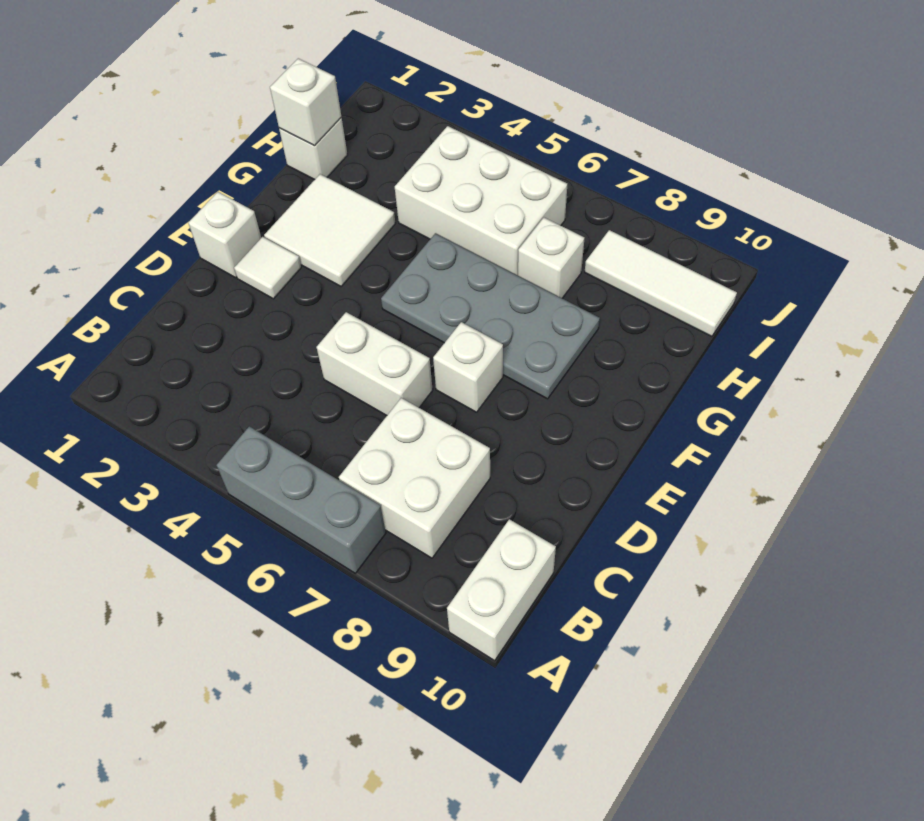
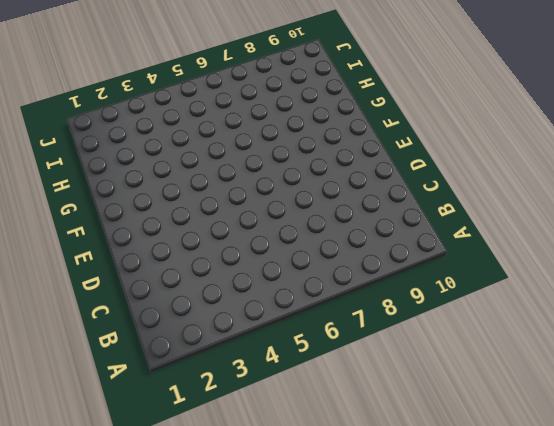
none -> grey brick A5:A7 level 1
none -> white brick A10:B10 level 1
none -> white brick B7:C8 level 1

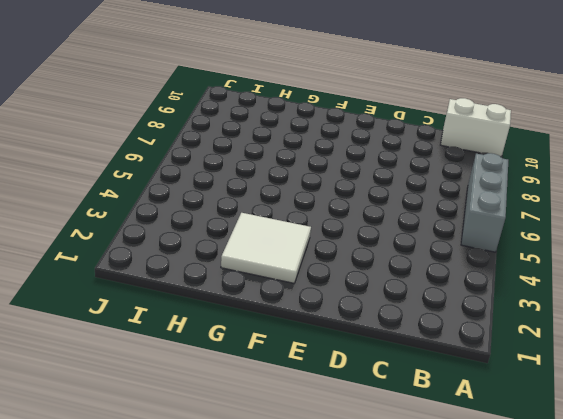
none -> white brick B7:C8 level 1
none -> white brick D5:D6 level 1
none -> white brick E1 level 1

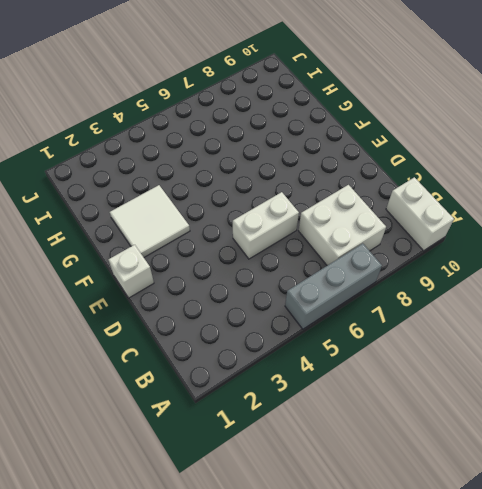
none -> white tile E2 level 1
none -> white brick E7 level 1
none -> grey plate F5:G8 level 1

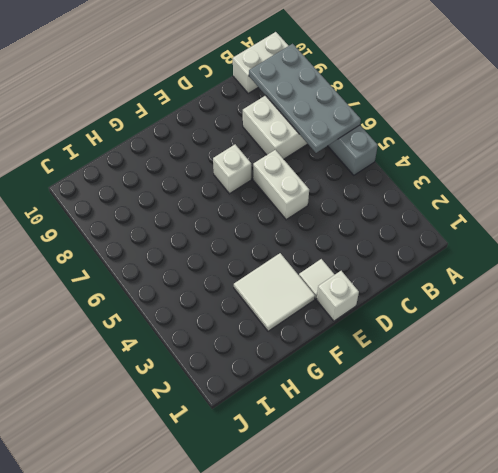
grey plate A6:B9 level 2 -> grey plate F5:G8 level 1
none -> white brick H1 level 1
none -> white brick H4:I6 level 1
none -> white brick H7 level 1

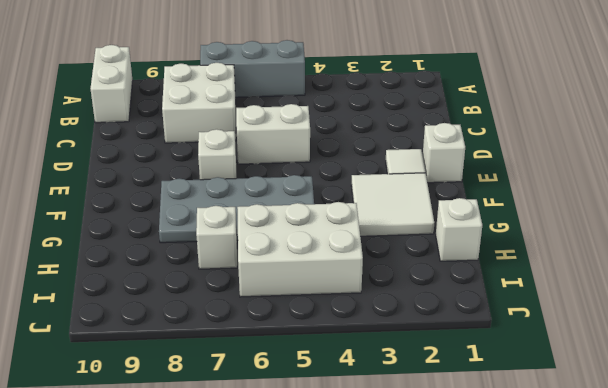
none -> white tile I8:I10 level 1
none -> white brick H1 level 2

